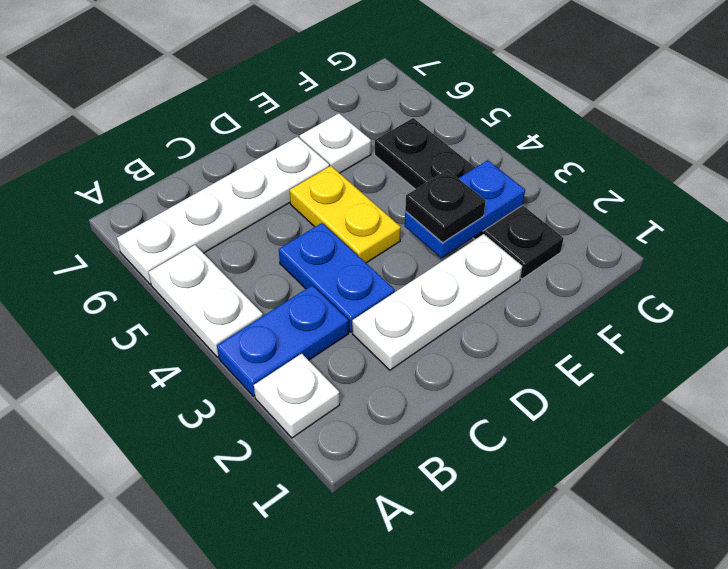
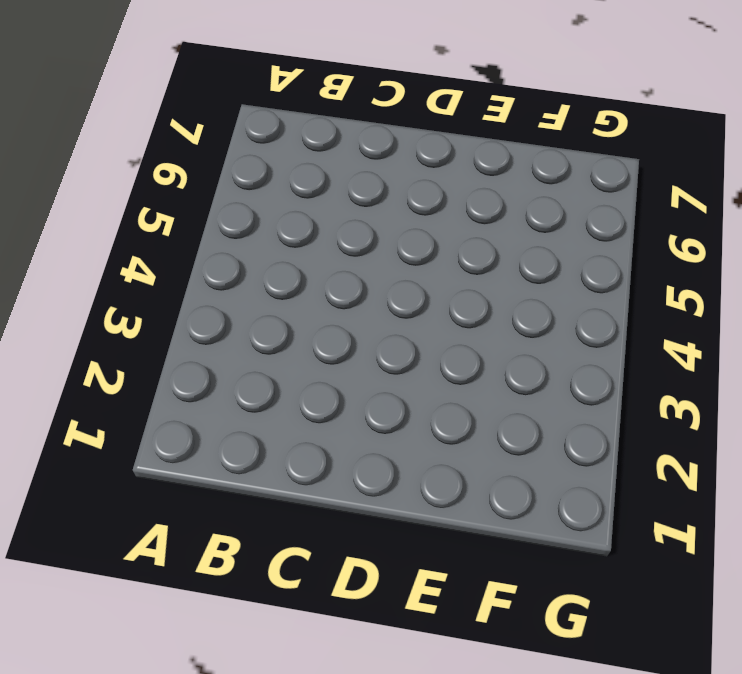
none -> white plate A2 level 1
none -> blue plate A3:B3 level 1

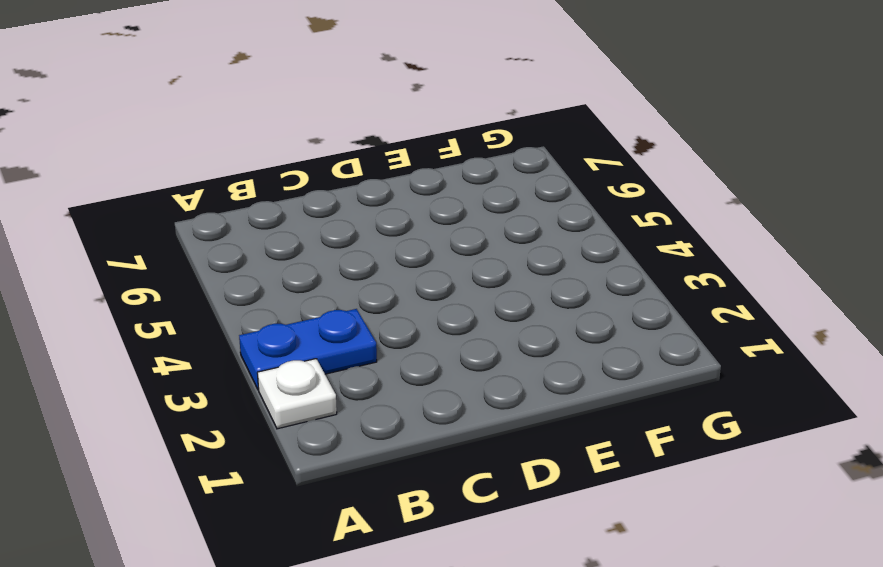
none -> white plate A4:A5 level 1
none -> white plate A6:D6 level 1

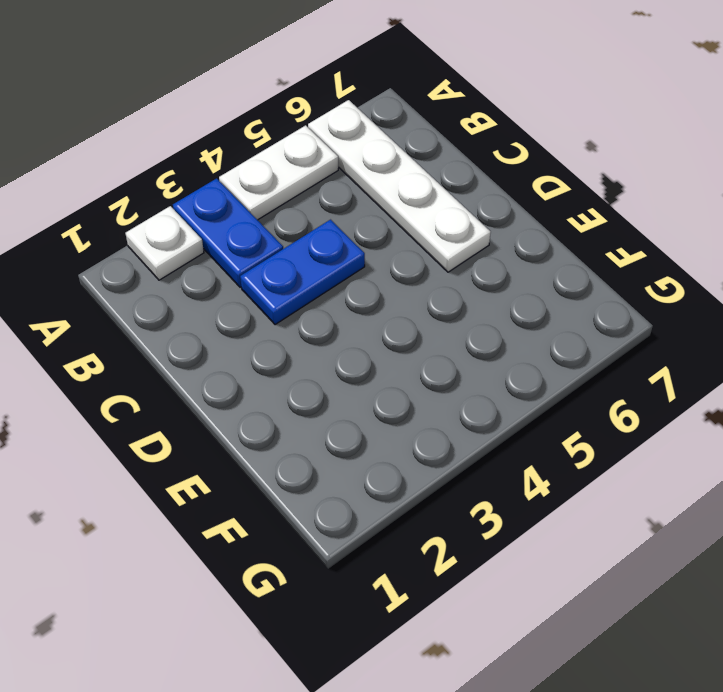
none -> white plate C2:E2 level 1
none -> yellow plate D4:D5 level 1

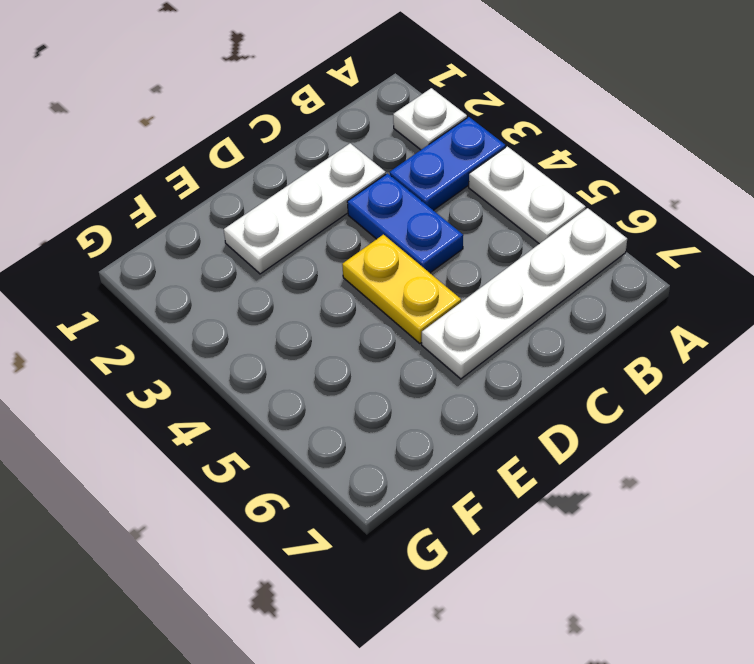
none -> white plate E6 level 1
none -> black plate F2:F5 level 1

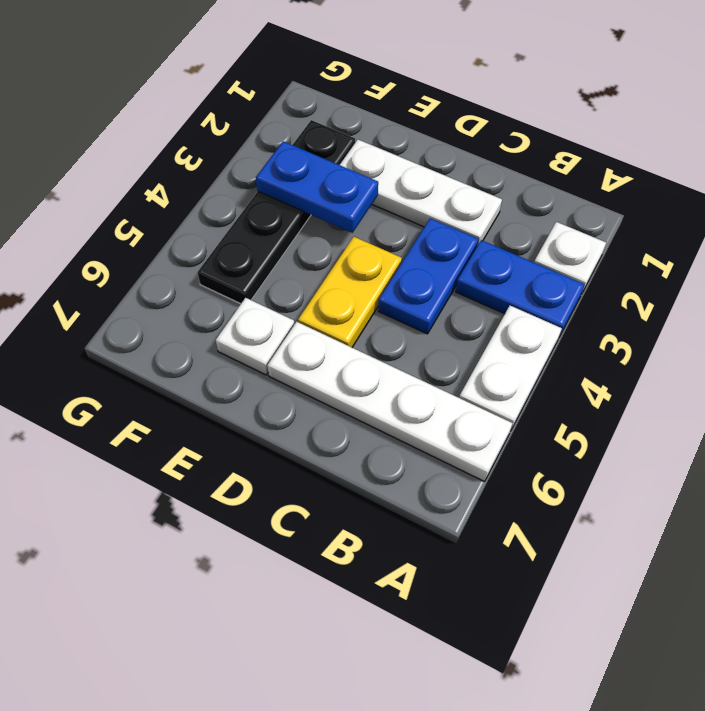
none -> black plate E3 level 3

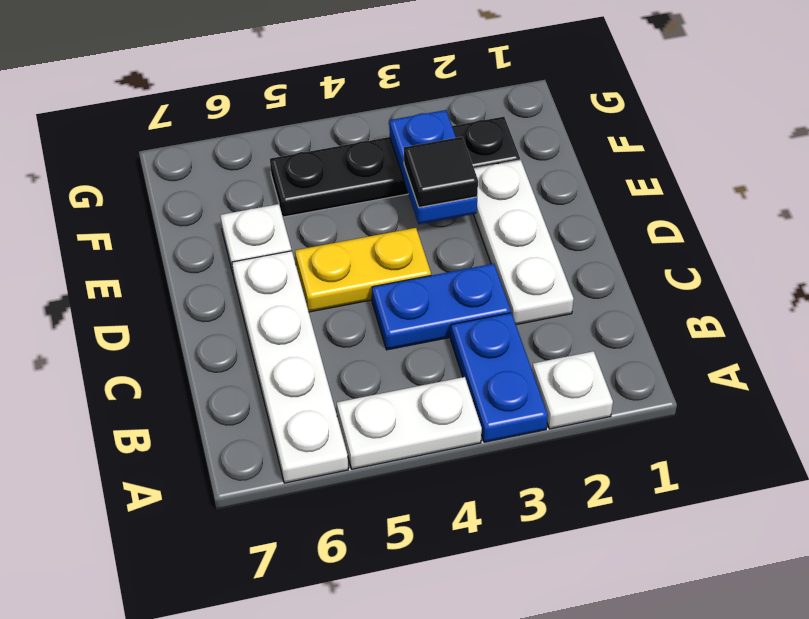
black tile E3 level 3 -> black plate E3 level 3

